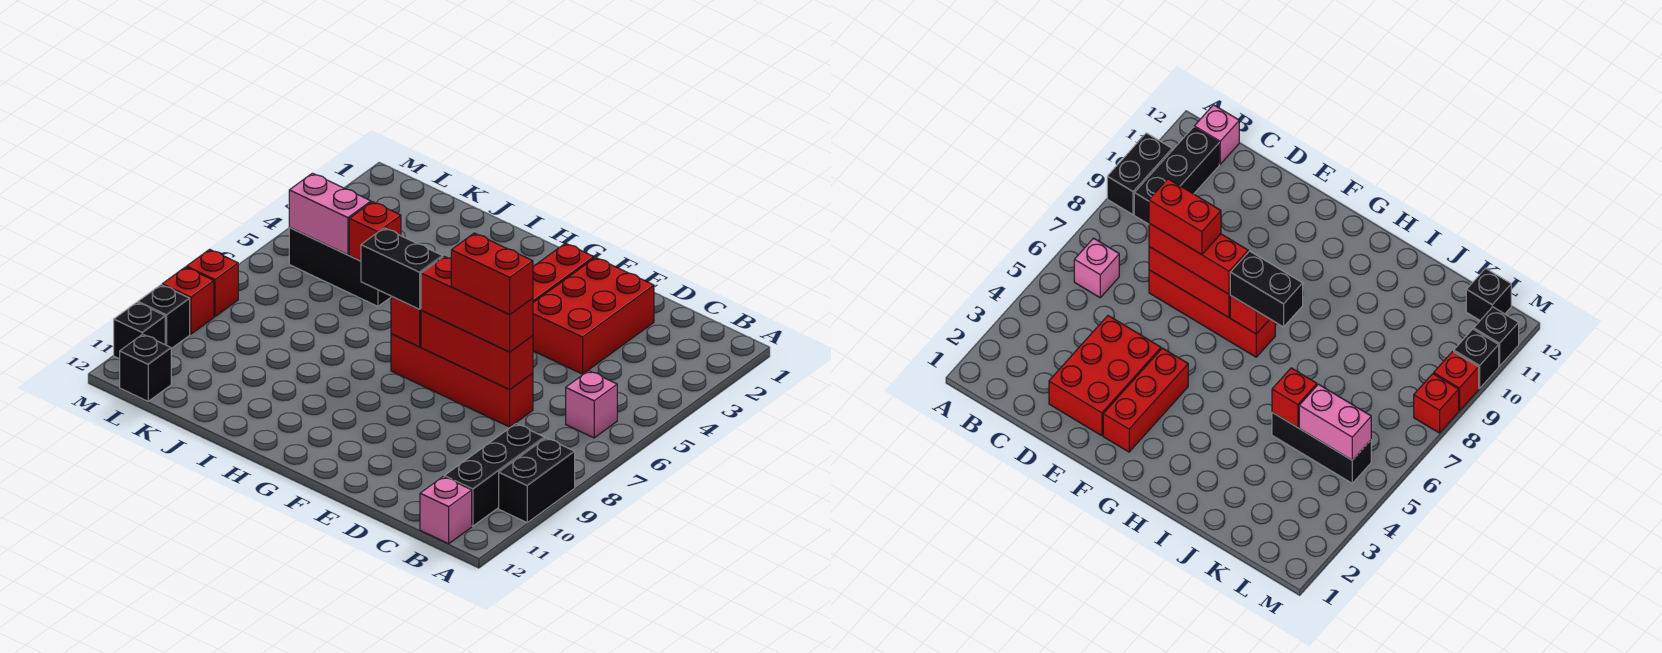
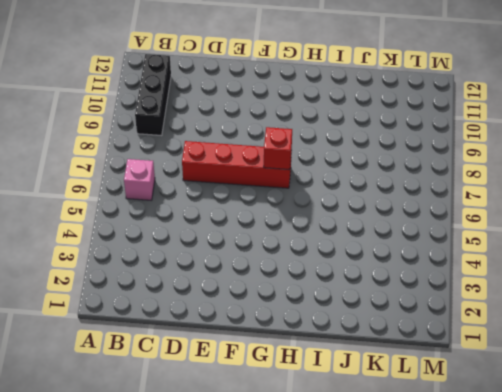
none -> black brick A9:A10 level 1
none -> pink brick B12 level 1
none -> red brick D2:E4 level 1

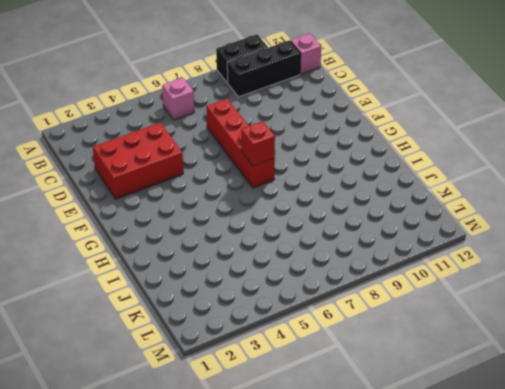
none -> red brick F2:F4 level 1
none -> black brick J5:L5 level 1
none -> black brick L12 level 1

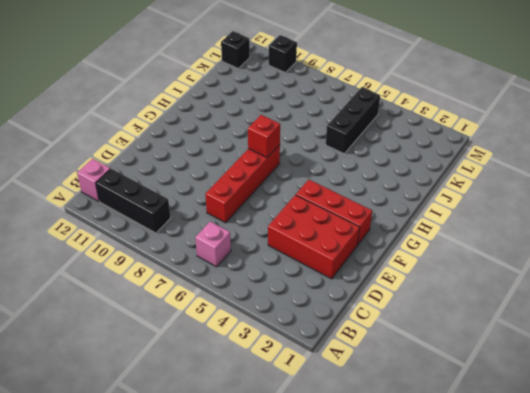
none -> black brick A9:A10 level 1
none -> red brick M8 level 1
none -> red brick M9 level 1

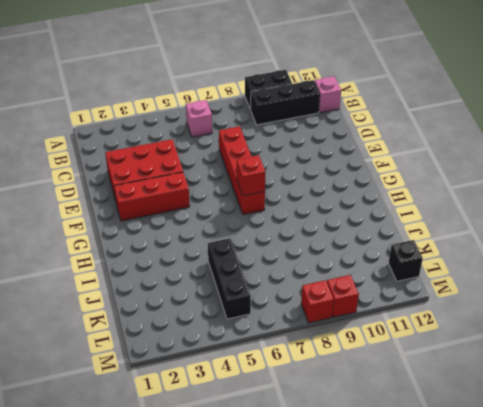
none -> black brick M10 level 1
none -> black brick M11 level 1
none -> red brick D7:F7 level 2

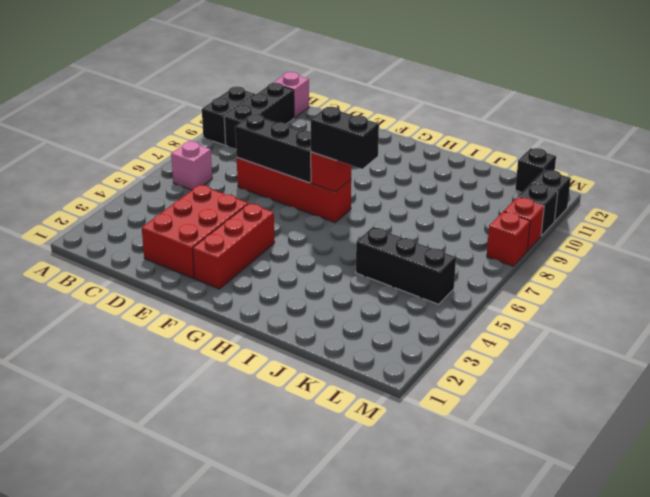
black brick D7:F7 level 2 -> red brick D7:F7 level 2
none -> red brick J5 level 2
none -> pink brick K5:L5 level 2
none -> red brick D7:F7 level 3

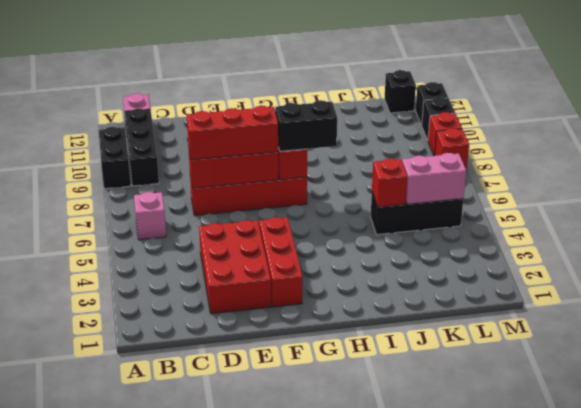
none -> red brick D7:E7 level 4

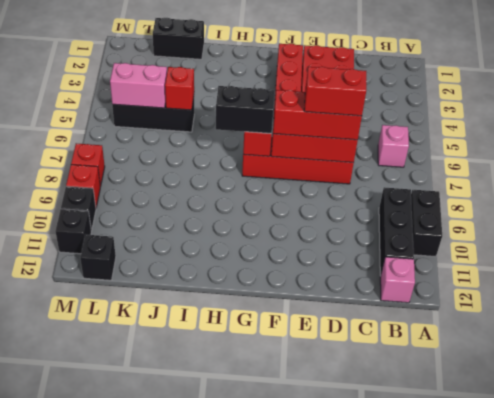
black brick J1:K1 level 1 -> none

